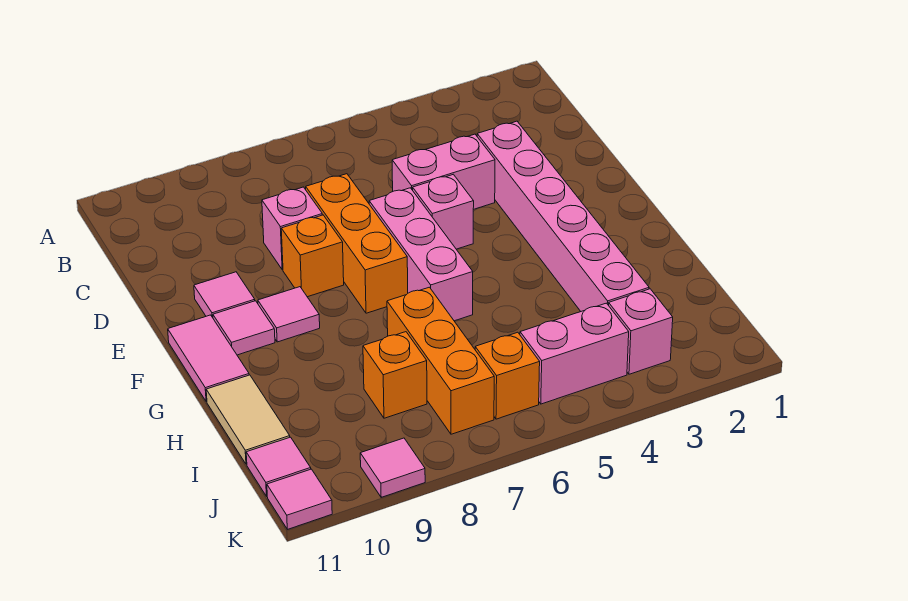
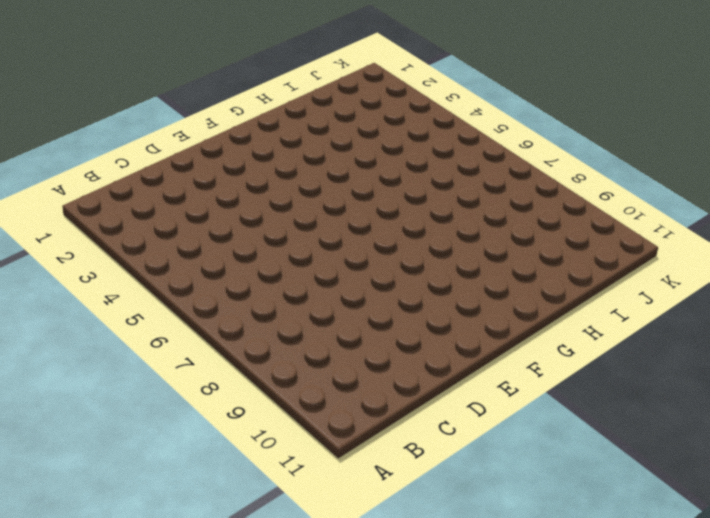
none -> pink brick D3:I3 level 1
none -> pink brick D4:D5 level 1
none -> orange brick D7:F7 level 1

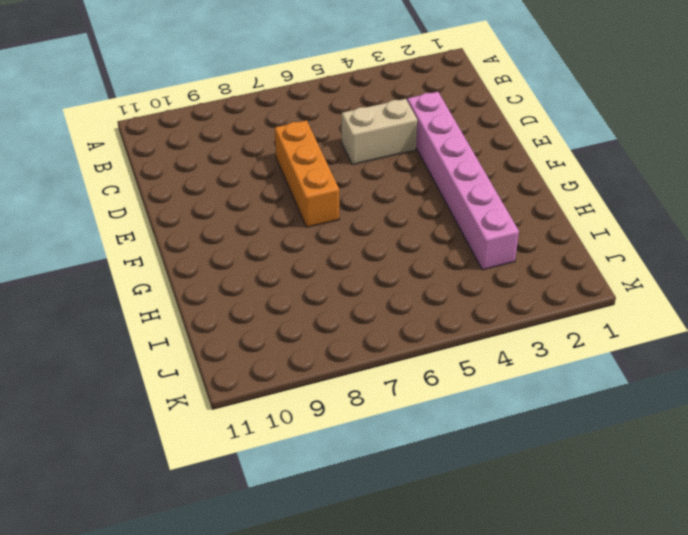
tan brick D4:D5 level 1 -> pink brick D4:D5 level 1
none -> pink brick D8 level 1
none -> pink brick E5 level 1
none -> pink brick E6:G6 level 1

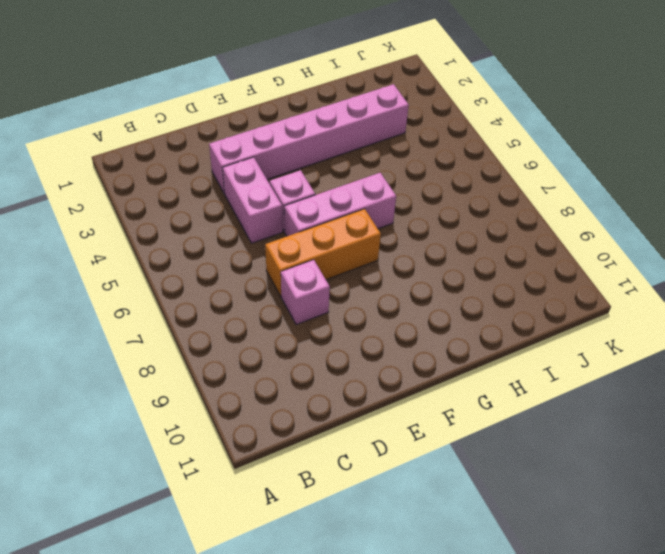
none -> orange brick E8 level 1
none -> pink tile E10 level 1
none -> pink tile F9 level 1

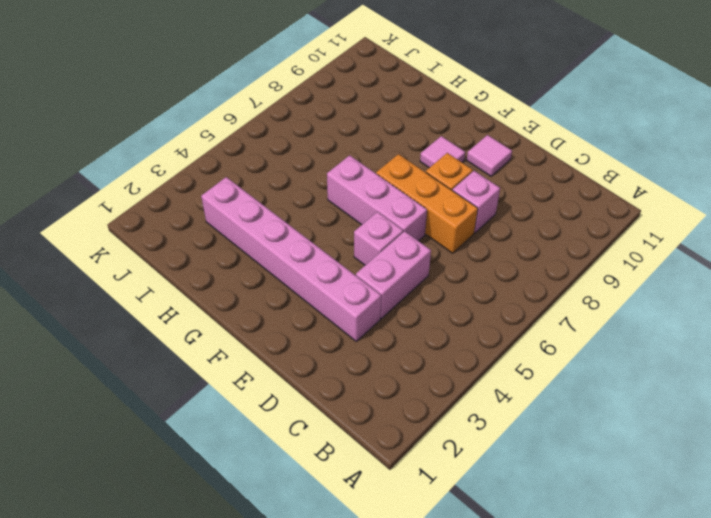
none -> pink tile F10 level 1
none -> pink tile F11:G11 level 1
none -> orange brick H7:J7 level 1

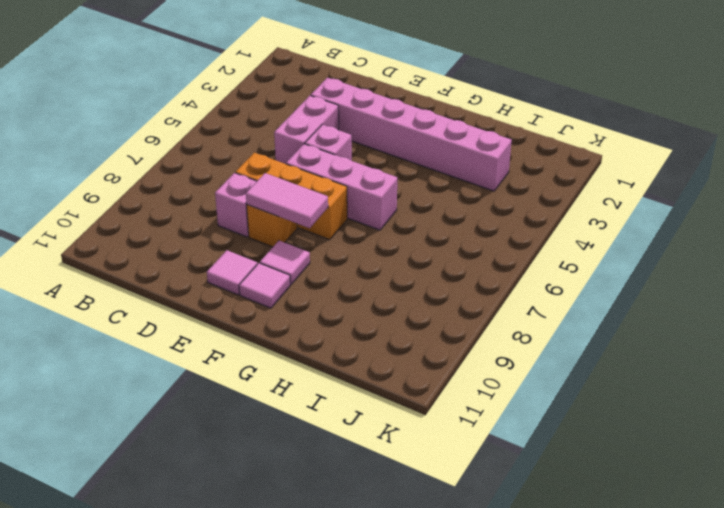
pink tile E8:F8 level 2 -> pink tile F11:G11 level 1
none -> orange brick H7:J7 level 1
none -> tan tile H11:I11 level 1
none -> orange brick I8 level 1

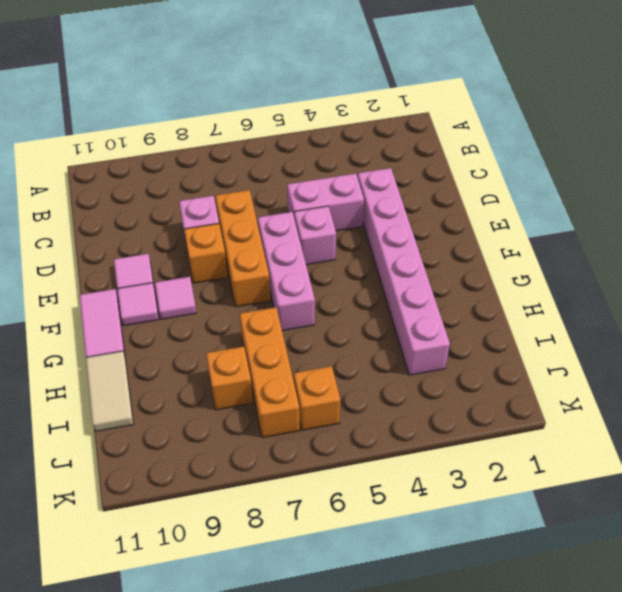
none -> pink brick J3 level 1
none -> pink brick J4:J5 level 1
none -> pink tile J11 level 1

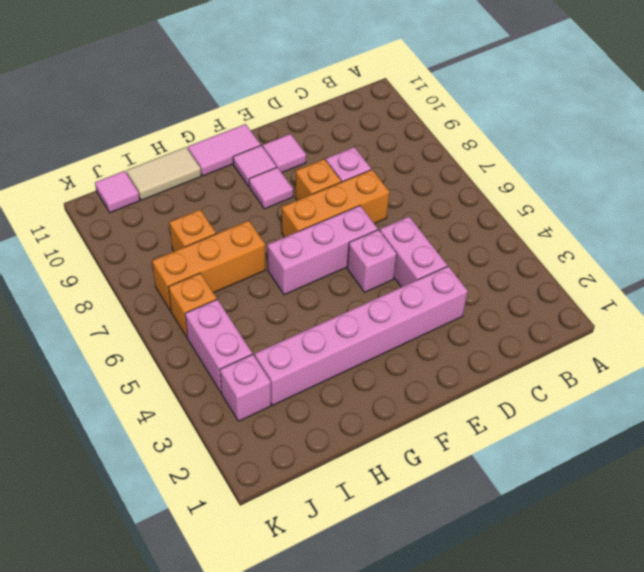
none -> pink tile K9 level 1
none -> pink tile K11 level 1

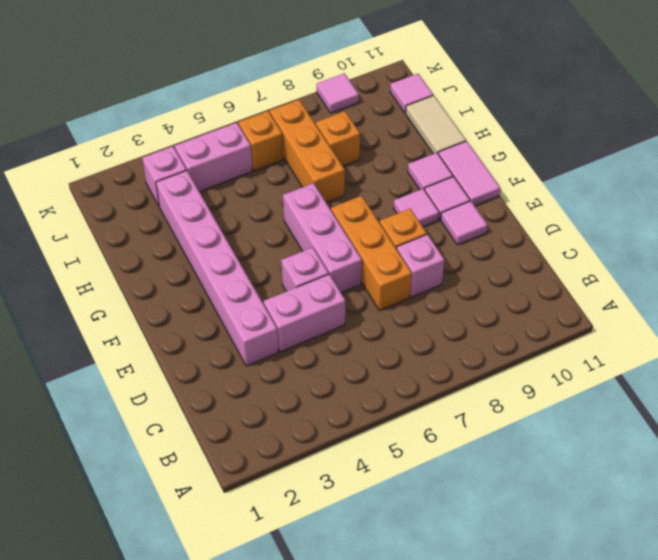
pink tile G10 level 1 -> pink tile K11 level 1

